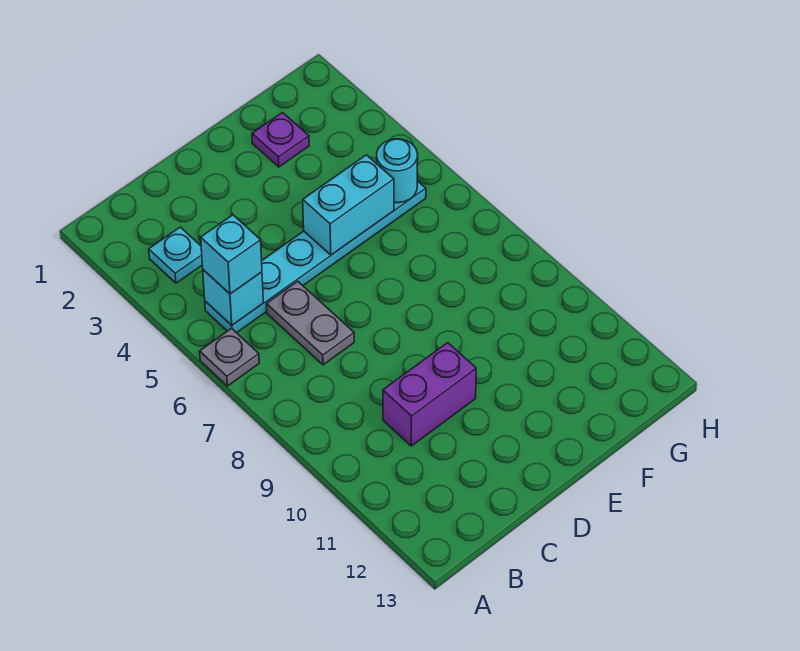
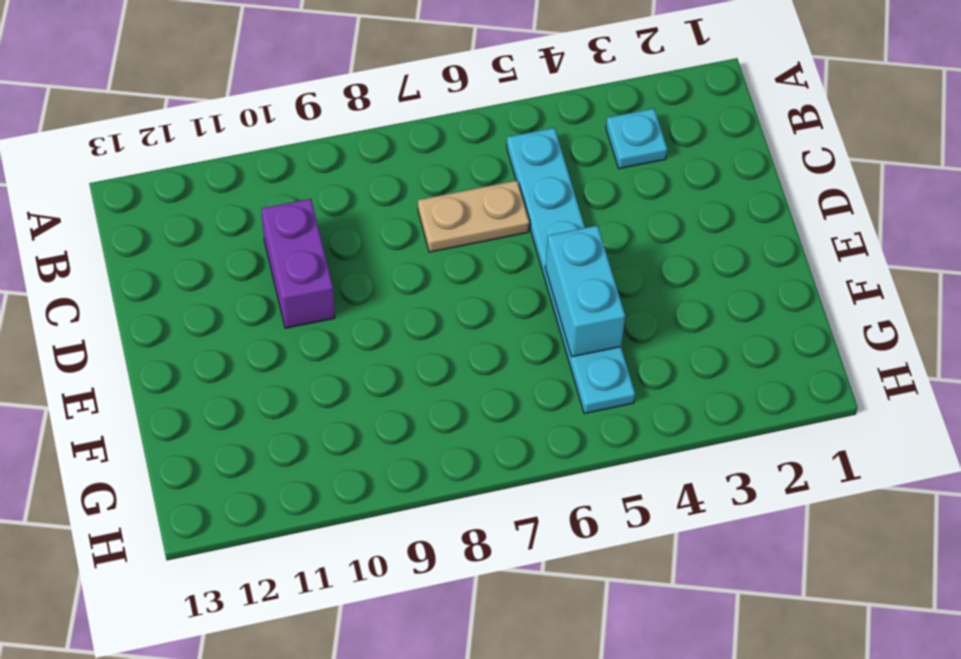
tan plate C6:C7 level 1 -> grey plate C6:C7 level 1
none -> grey plate A6 level 1
none -> purple plate F2 level 1

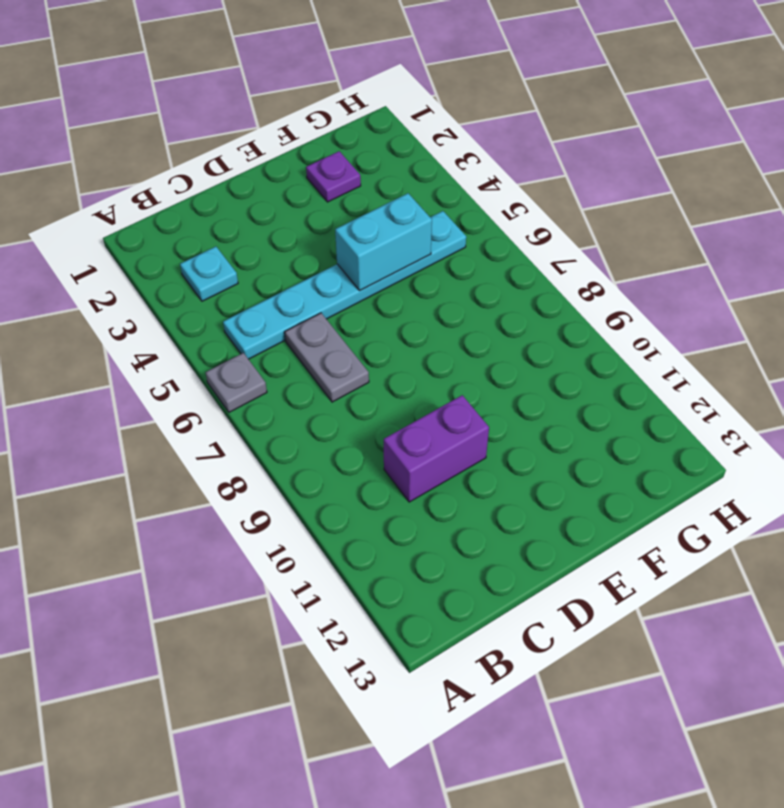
none -> cyan brick B5 level 2
none -> cyan round brick G5 level 2

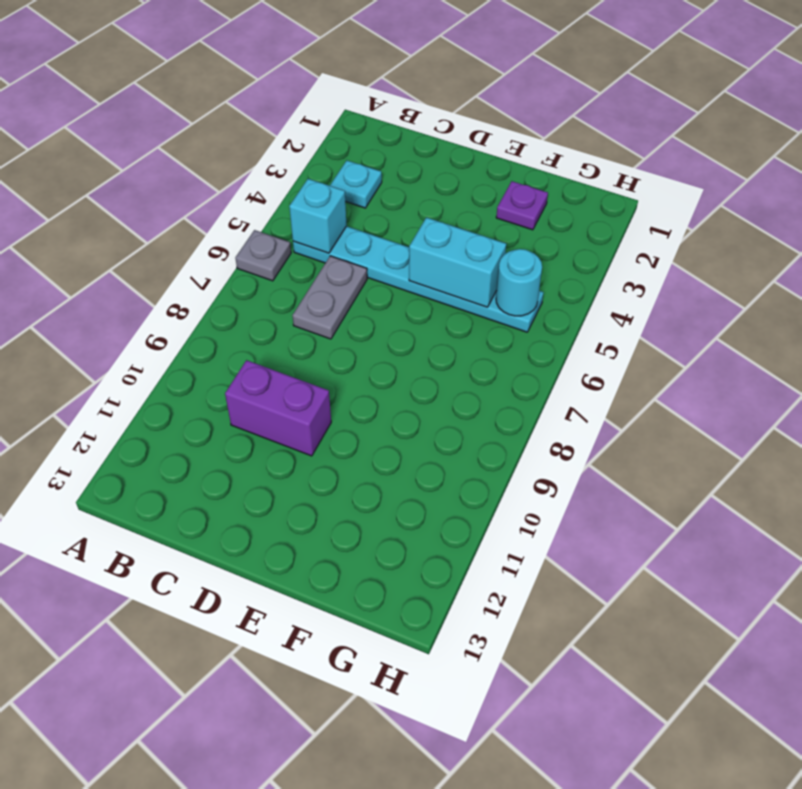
none -> cyan brick B5 level 3

